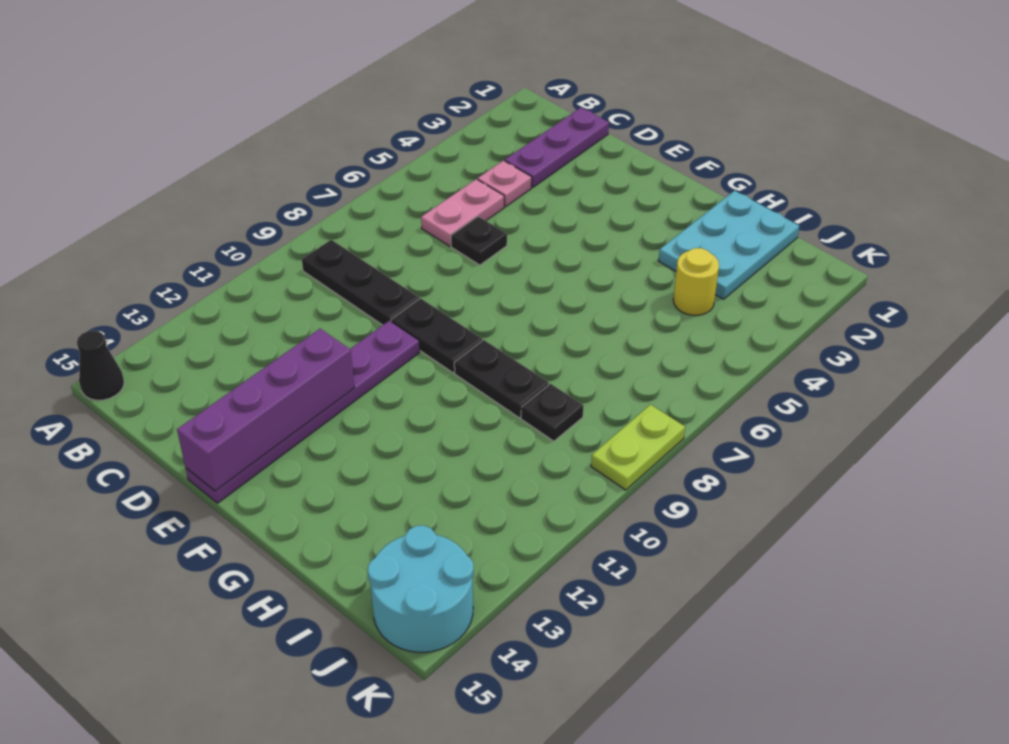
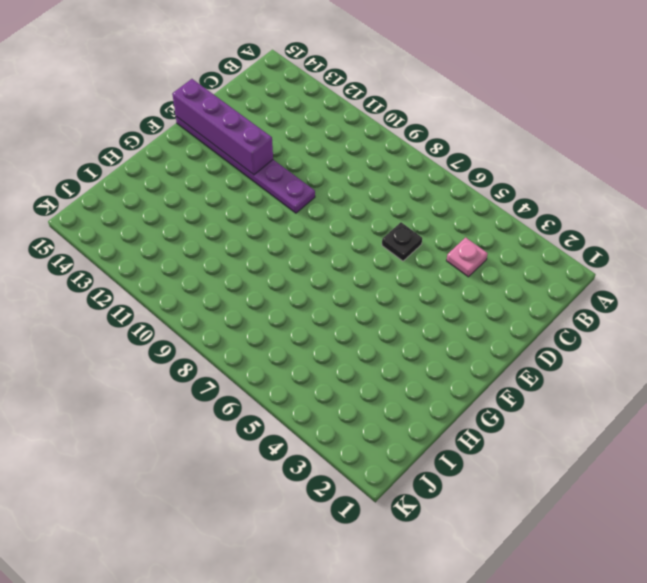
none -> black cone A15 level 1
none -> black plate B9:D9 level 1
none -> purple plate C1:C3 level 1

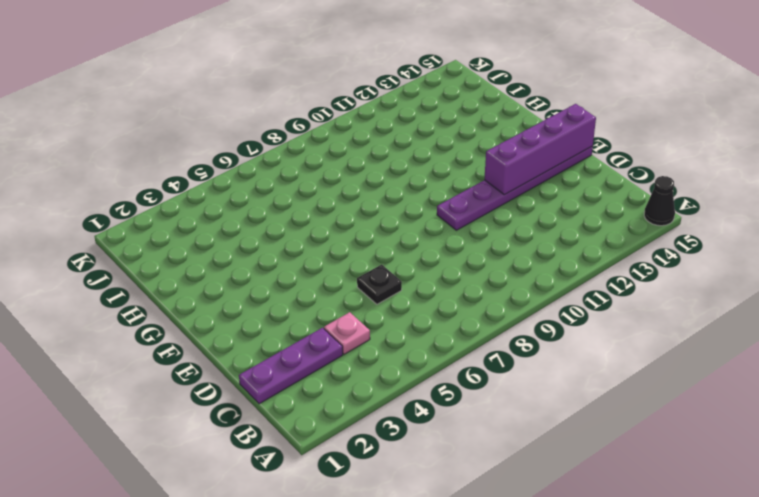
none -> black plate B9:D9 level 1
none -> pink plate C5:C6 level 1
none -> black plate E9:F9 level 1

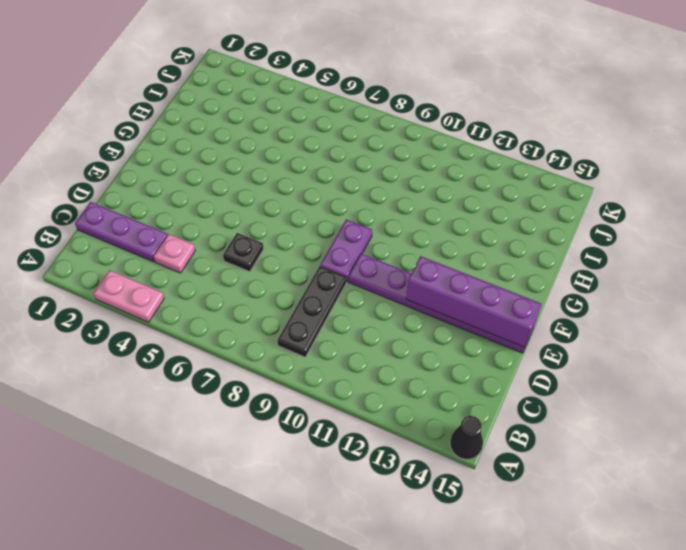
pink plate A3:A4 level 1 -> pink plate C5:C6 level 1
purple plate E9:F9 level 1 -> black plate E9:F9 level 1
none -> black plate G9:H9 level 1
none -> cyan plate H1:I3 level 1
none -> yellow round brick I4 level 1

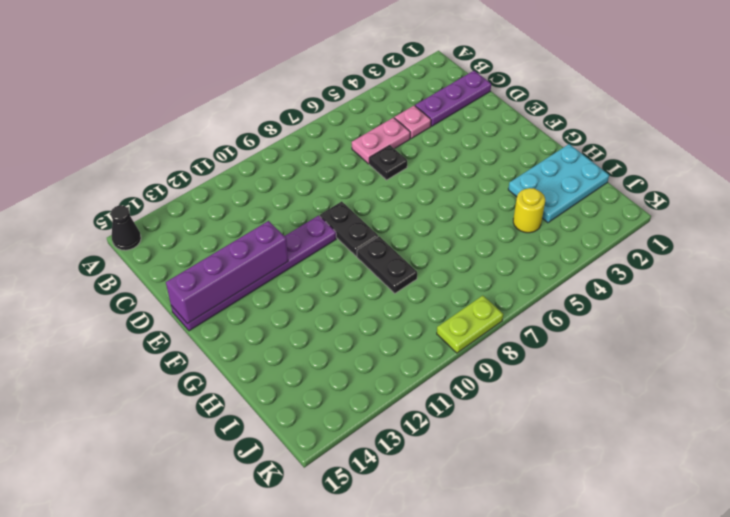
none -> black plate B9:D9 level 1
none -> black plate I9 level 1
none -> cyan round brick J14:K15 level 1

